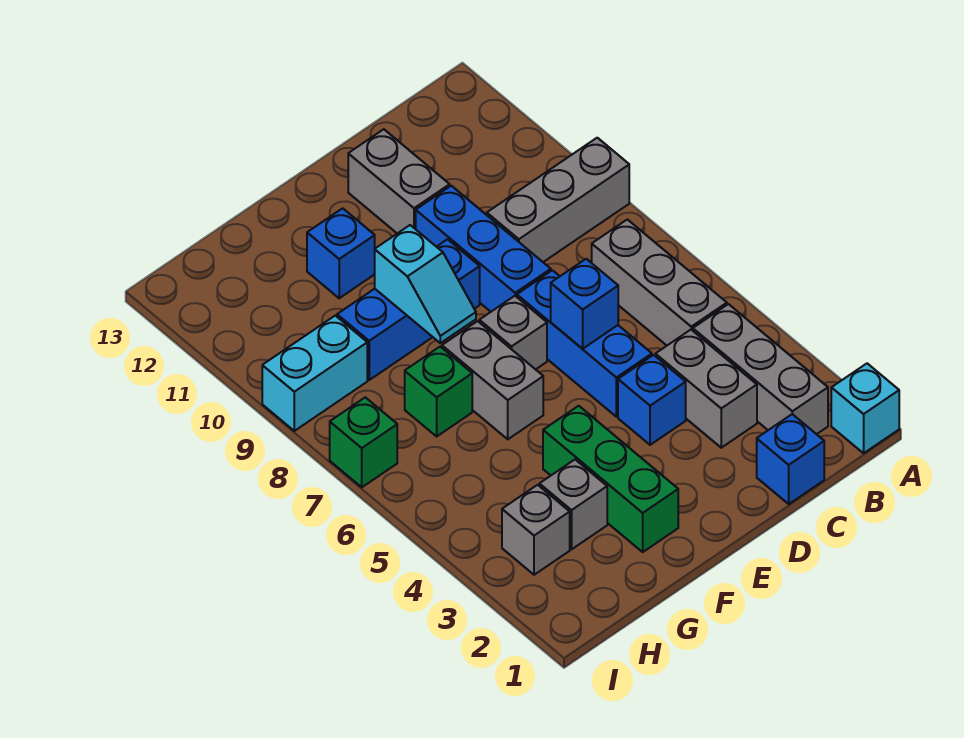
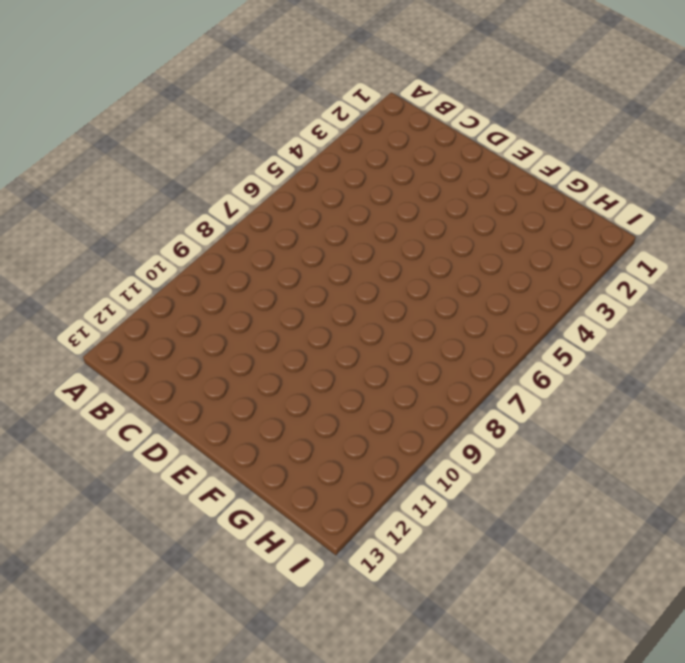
none -> cyan brick A1 level 1
none -> grey brick A9:C9 level 1
none -> grey brick B2:B4 level 1

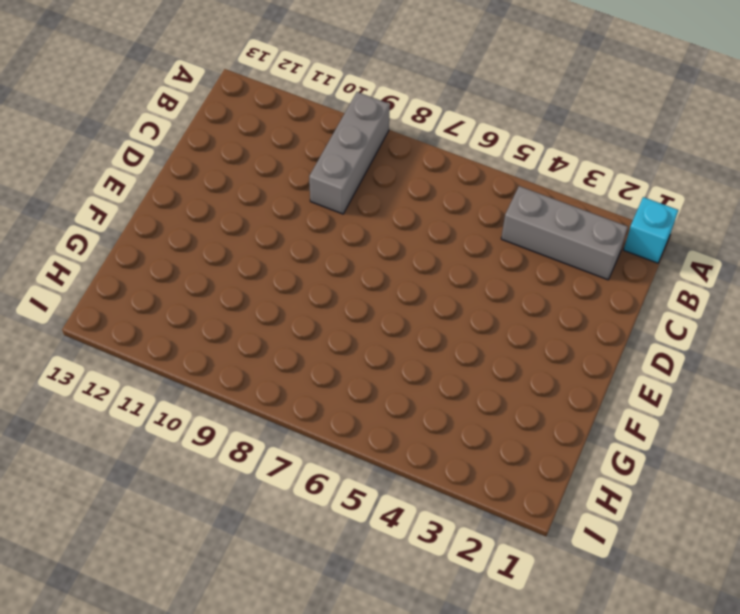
none -> grey brick B5:B7 level 1
none -> blue brick C1 level 1
none -> grey brick C3:C4 level 1

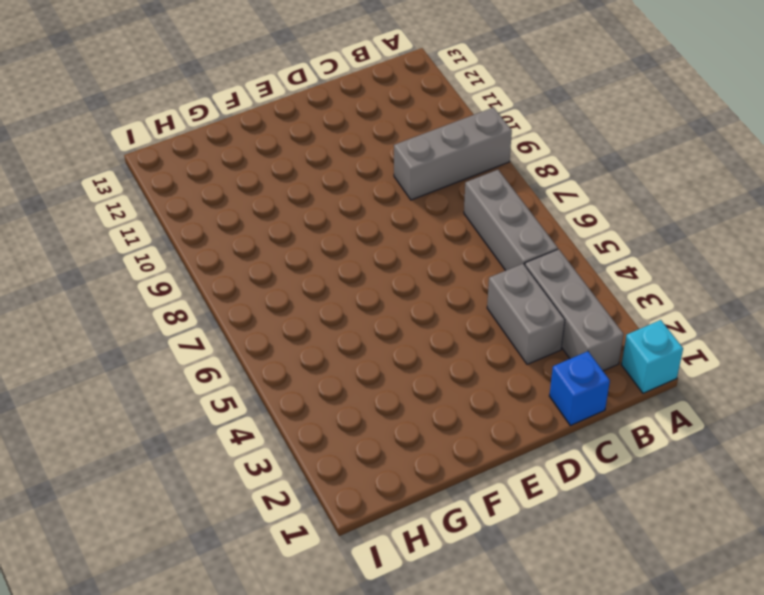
none -> blue brick D4 level 1
none -> blue brick D5:D7 level 1
none -> blue brick D8:D10 level 1

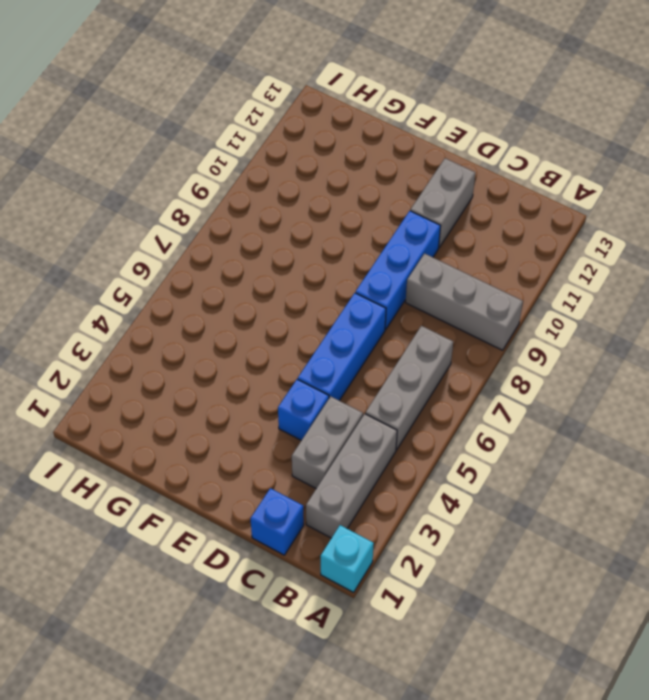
none -> grey brick E7 level 1
none -> blue brick E9:G9 level 1
none -> green brick F2:F4 level 1

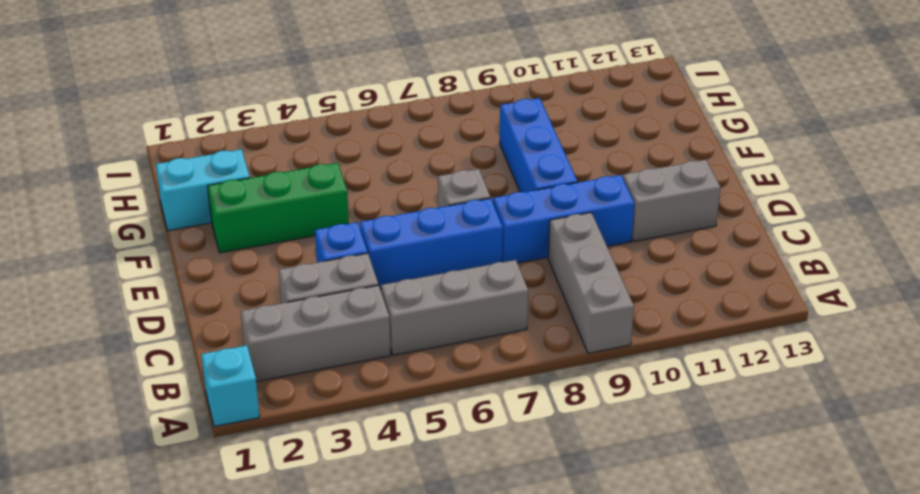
cyan brick G1:G2 level 1 -> cyan brick H9:I9 level 1
none -> blue brick C1 level 1
none -> grey brick F6:F7 level 1
none -> blue brick F11 level 1

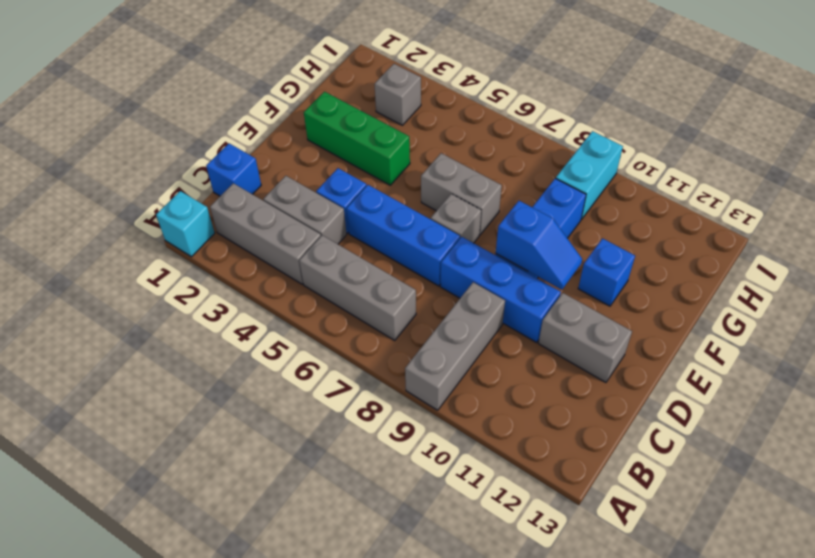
blue slope E9:E10 level 2 top 9 -> none
none -> grey brick G3 level 1
none -> green brick G7 level 1
none -> green brick I7 level 1

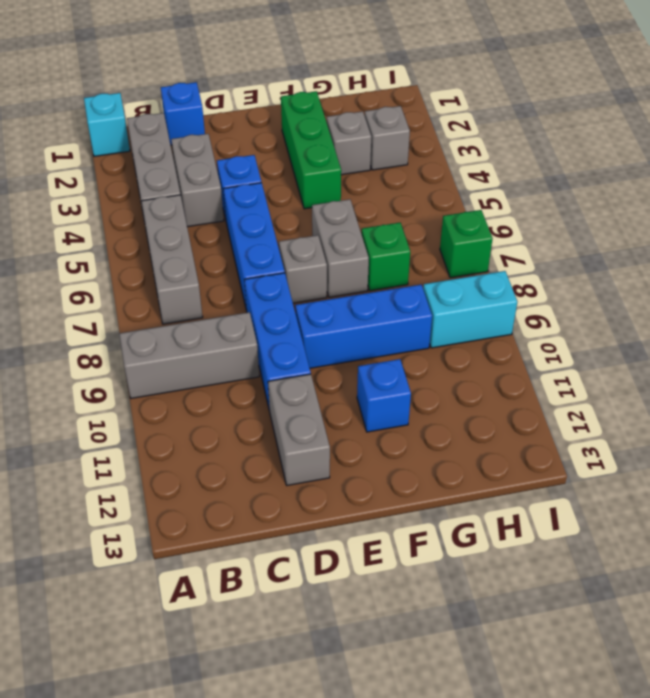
none -> blue brick D6 level 2
none -> cyan slope F8:F9 level 2 top 9

